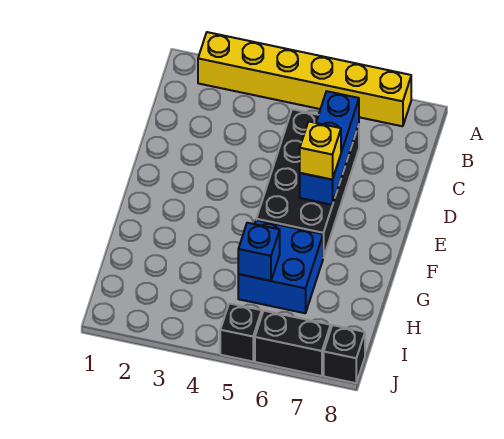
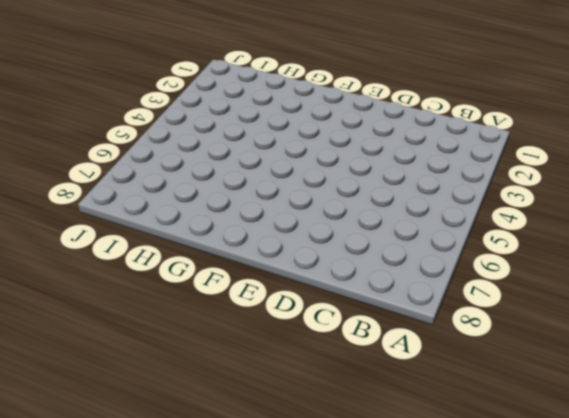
none -> yellow brick A2:A7 level 1
none -> black brick C5:F6 level 1

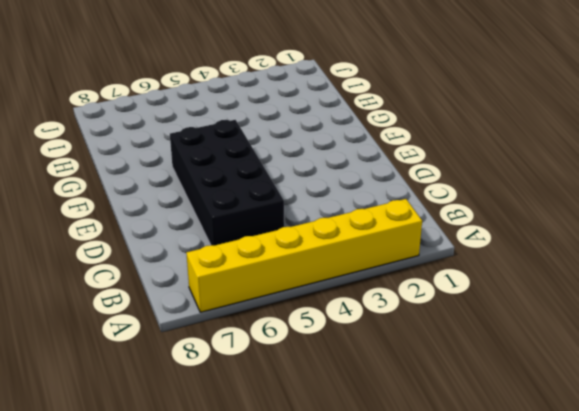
none -> blue brick G5:H6 level 1
none -> black brick J5 level 1

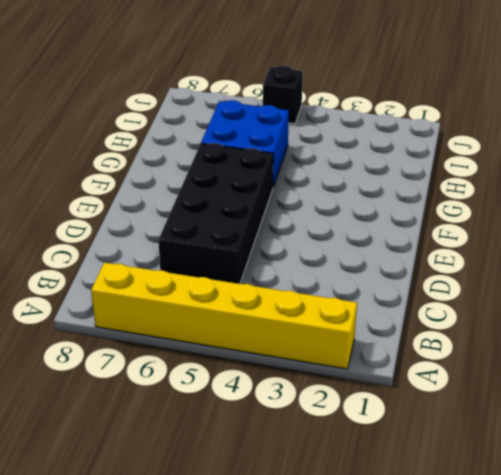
none -> black brick J6:J7 level 1
none -> black brick J8 level 1

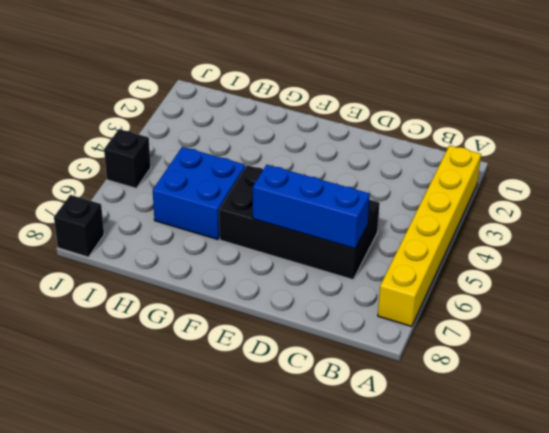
none -> black brick J6:J7 level 1
none -> blue brick H5 level 2

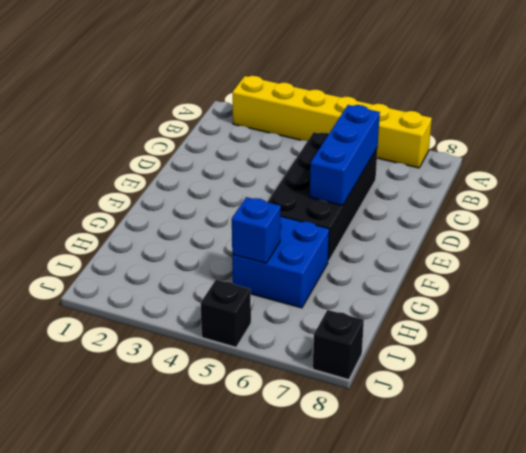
none -> black brick J6:J7 level 1
none -> yellow brick E6 level 3

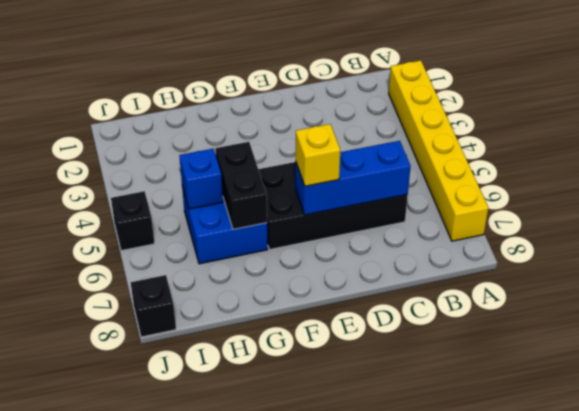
black brick G5:G6 level 2 -> black brick J6:J7 level 1

